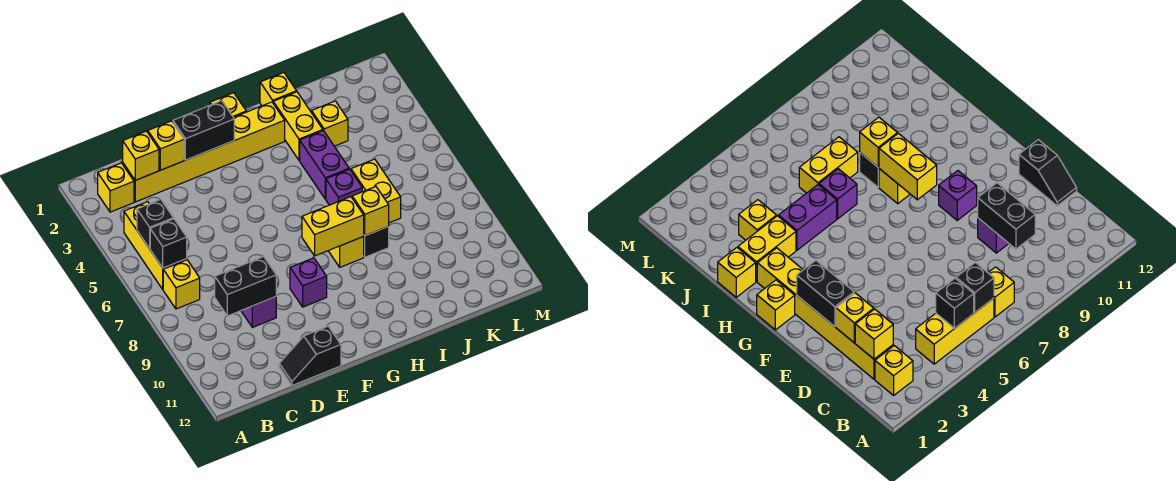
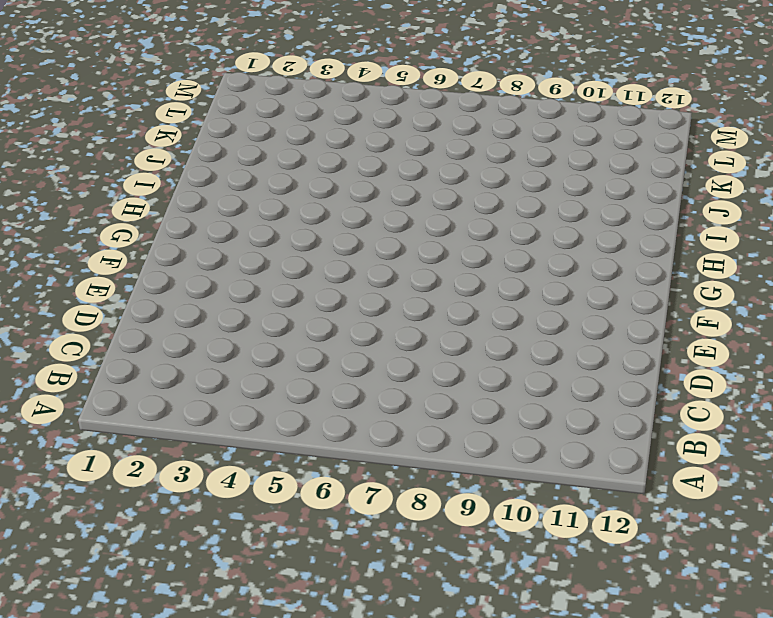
none -> yellow brick B2 level 1
none -> yellow brick B4:B6 level 1
none -> yellow brick B7 level 1

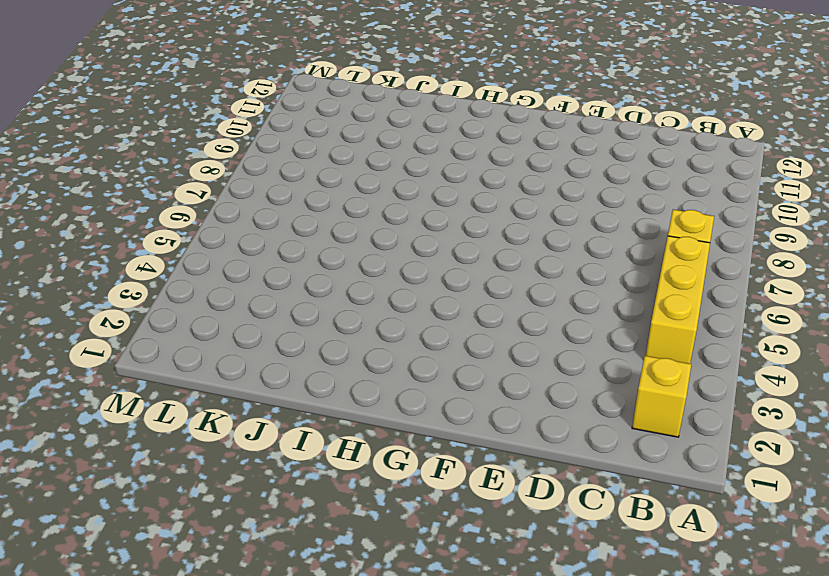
none -> yellow brick C2:H2 level 1
none -> purple brick D9 level 1
none -> black slope D12:E12 level 1 top E

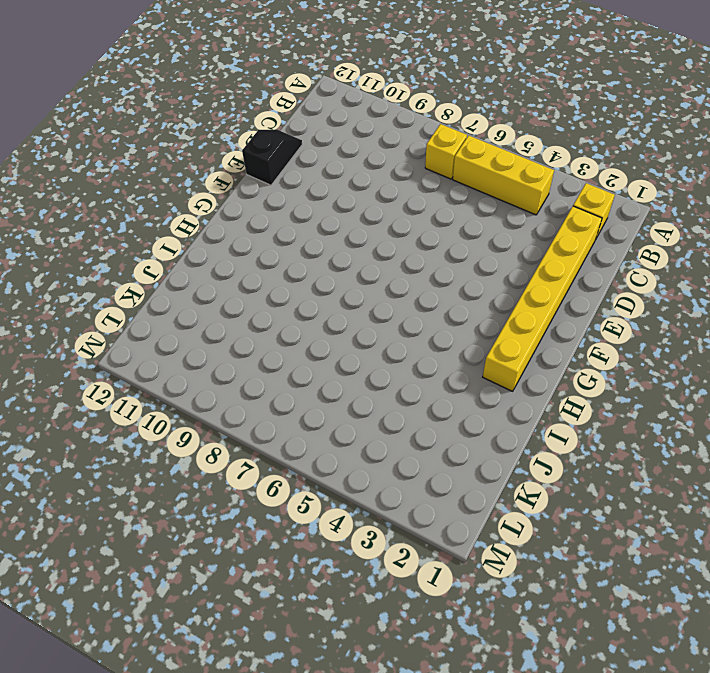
none -> purple brick D9 level 1
none -> purple brick F9 level 1
none -> yellow brick G1 level 1

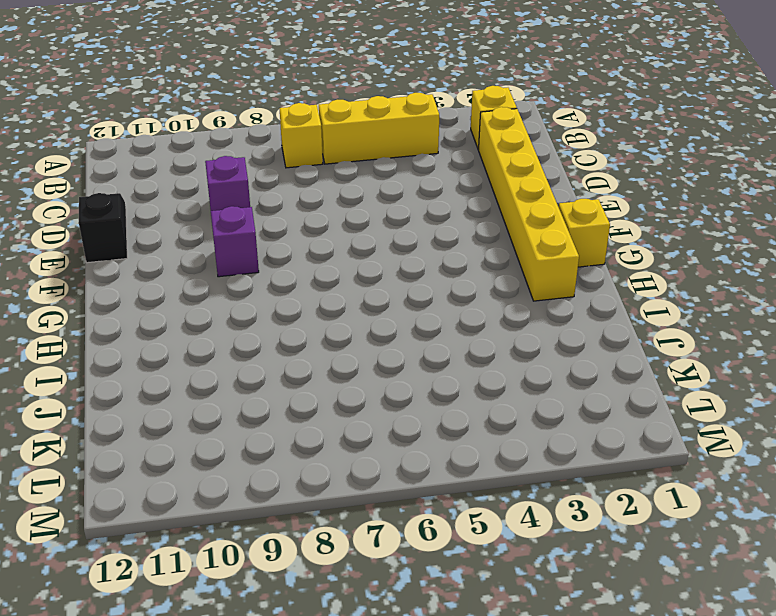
none -> yellow brick H8 level 1
none -> yellow brick I1 level 1
none -> yellow brick I2:I3 level 1

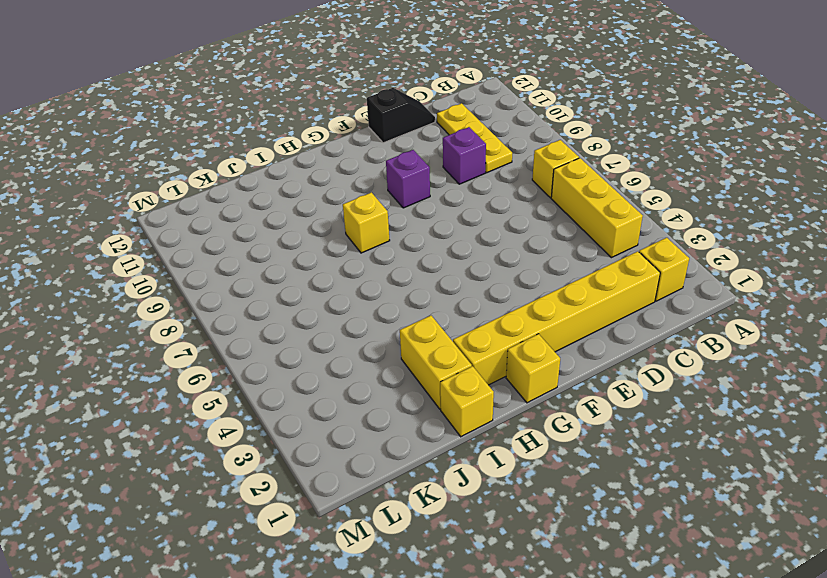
yellow plate C9:C11 level 1 -> none
none -> purple brick I4:I5 level 1
none -> purple brick I6 level 1
none -> black brick I8 level 1

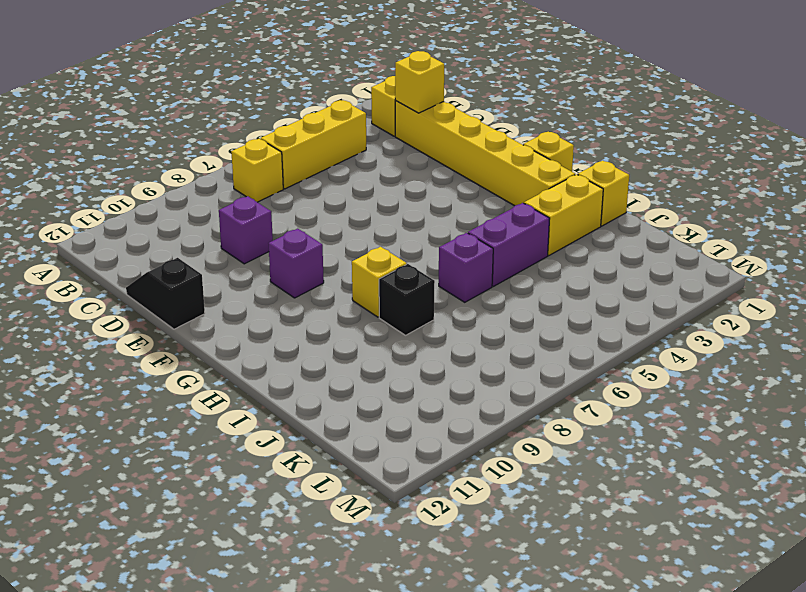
none -> yellow brick J3 level 1
none -> yellow brick J6:J7 level 1
none -> black brick B5 level 2

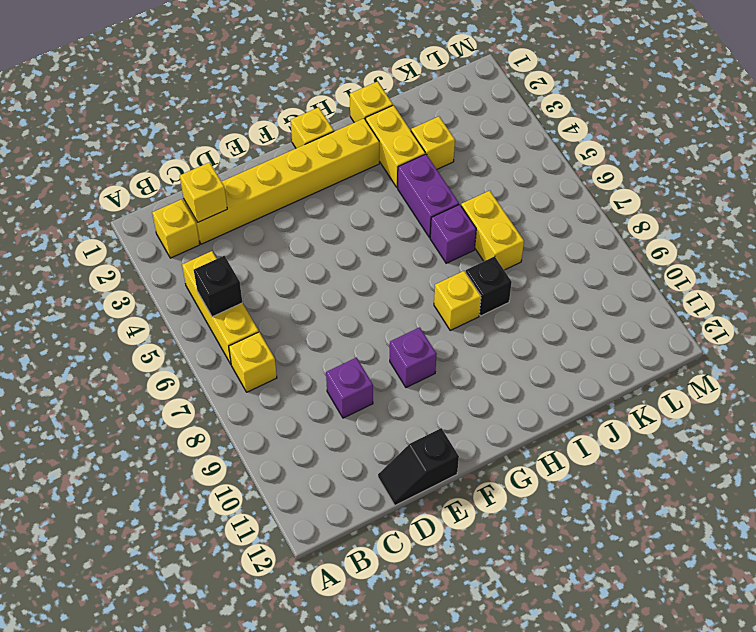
none -> black brick B6 level 2
none -> black brick C9:D9 level 2
none -> yellow brick D2 level 2

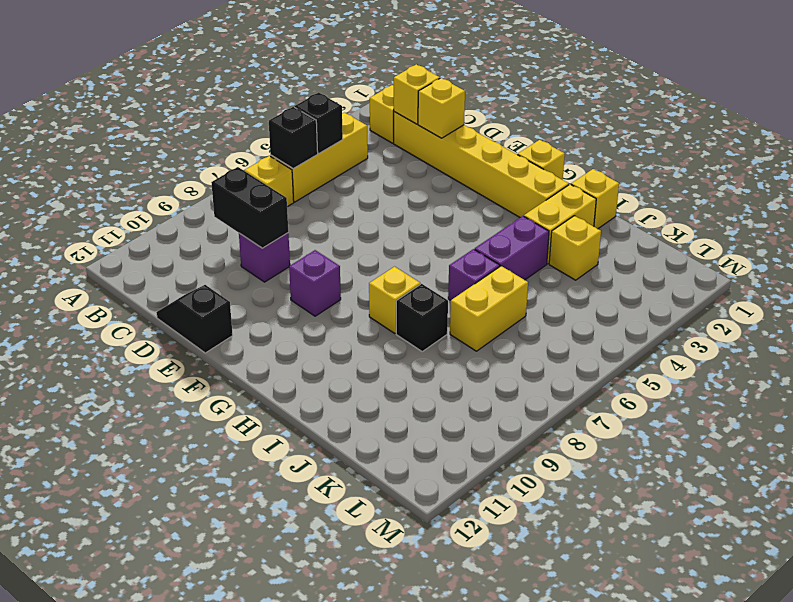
none -> black brick E2:F2 level 2
none -> yellow brick G8:H8 level 2
none -> yellow brick I8 level 2

